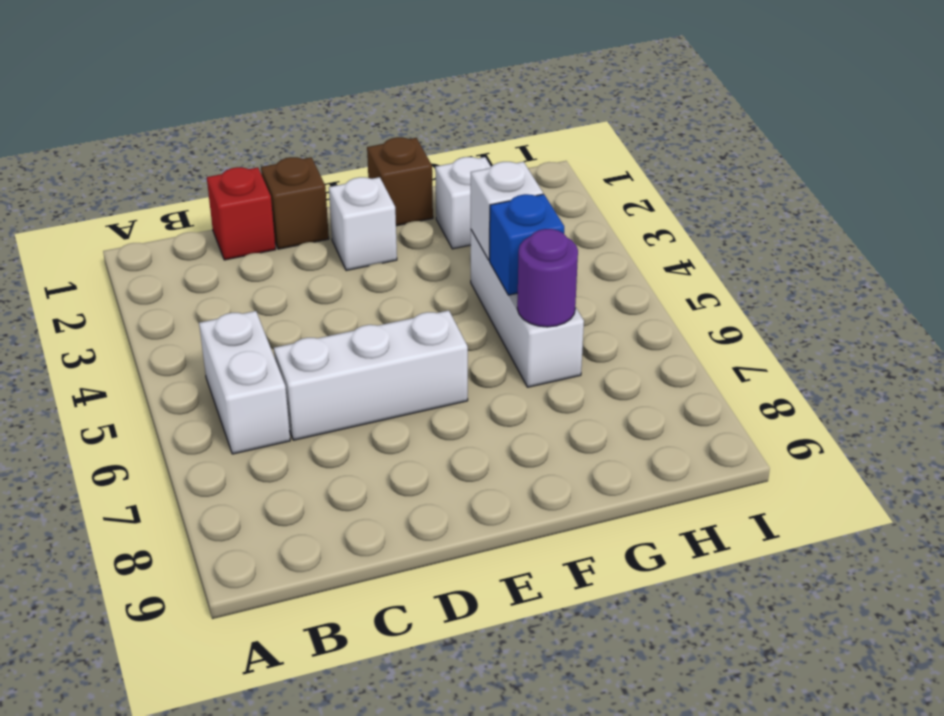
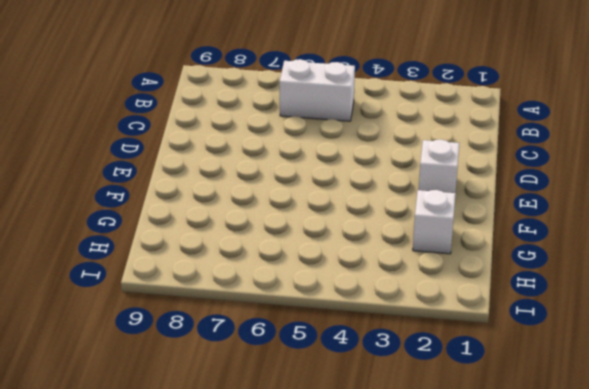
none -> red brick C1 level 1
none -> white brick C6:E6 level 1

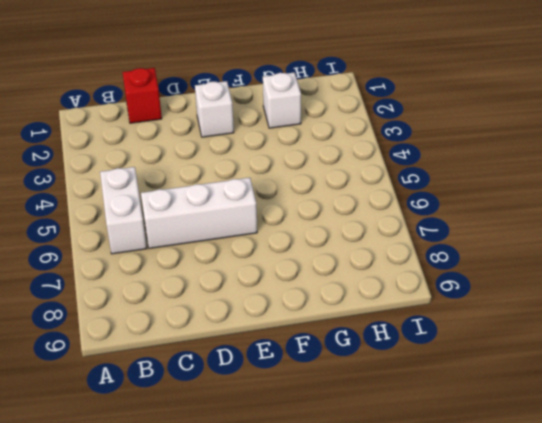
none -> brown brick D1 level 1
none -> brown brick F1 level 1

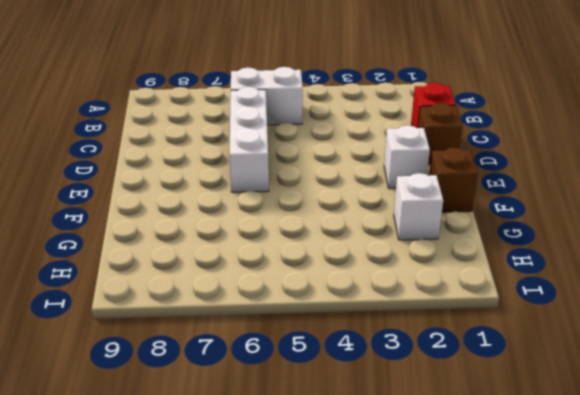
none -> white brick G4:G6 level 1
none -> white brick G4 level 2

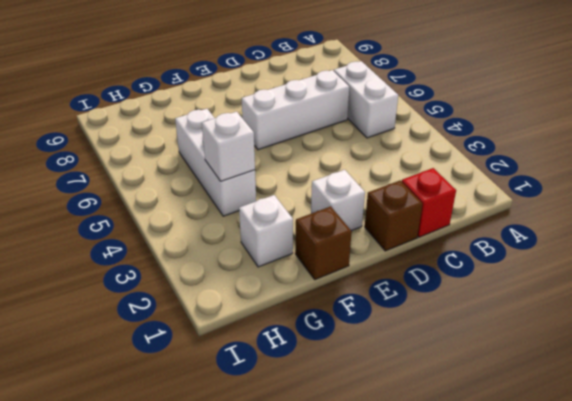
none -> blue brick G5 level 2
none -> purple round brick G6 level 2

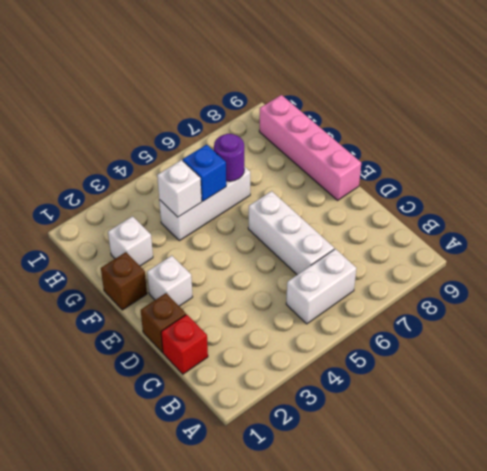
pink brick E9:H9 level 1 -> none

